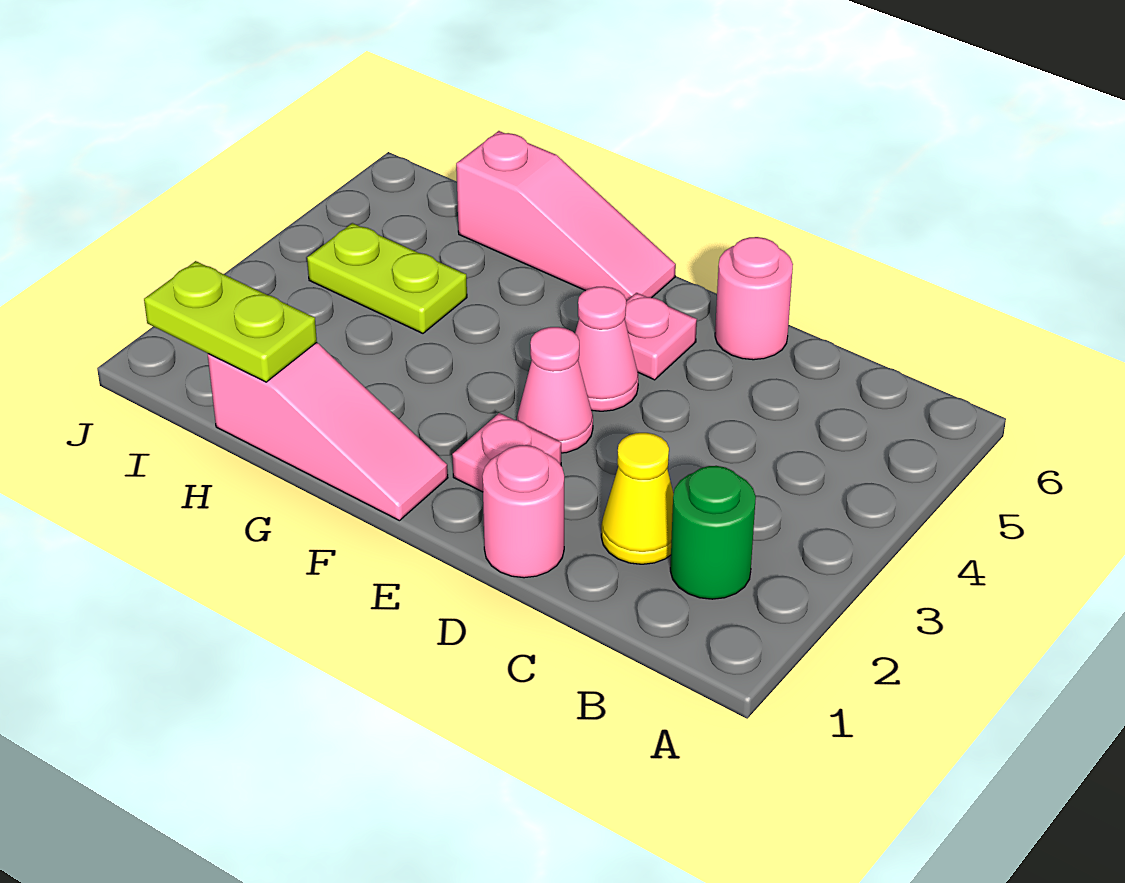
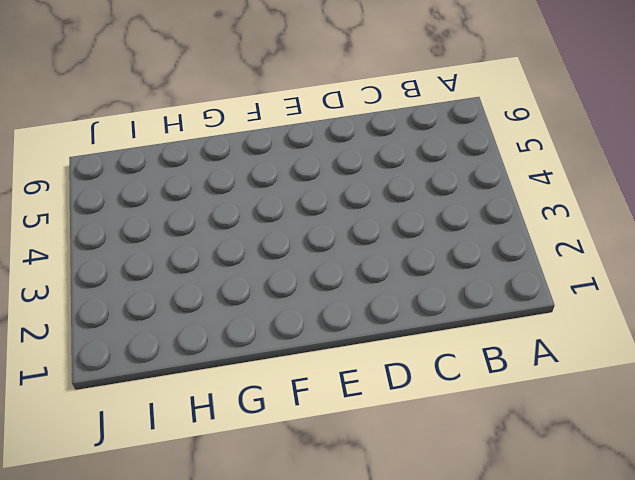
none -> green round brick B2 level 1
none -> yellow cone C2 level 1
none -> pink round brick D1 level 1

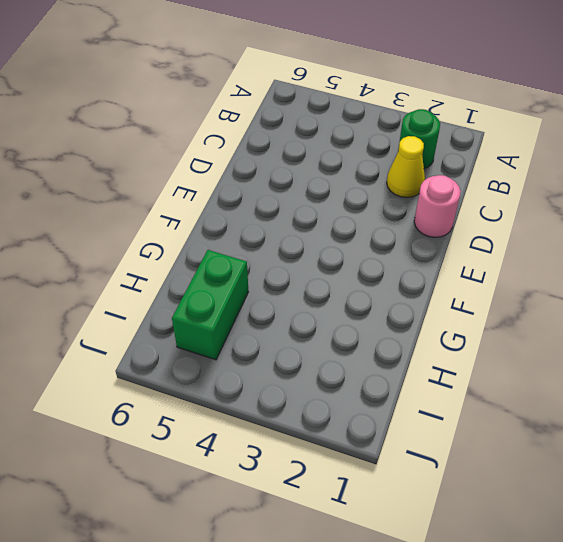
green brick H5:I5 level 1 -> none
none -> pink round brick D6 level 1
none -> pink plate E2 level 1
none -> pink cone E3 level 1

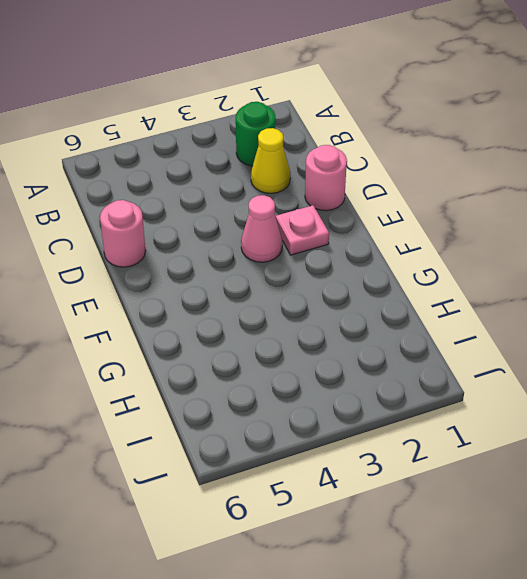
none -> pink cone E4 level 1
none -> pink plate E5 level 1
none -> pink slope F1:H1 level 1 top H

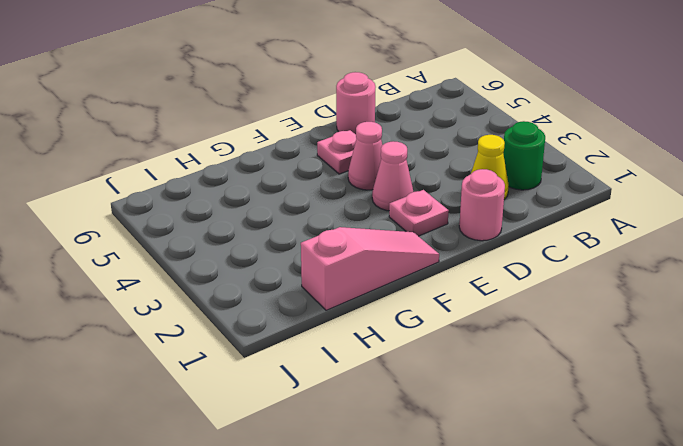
none -> pink slope F6:H6 level 1 top H
none -> lime plate H4:I4 level 1
none -> lime plate H1:I1 level 2

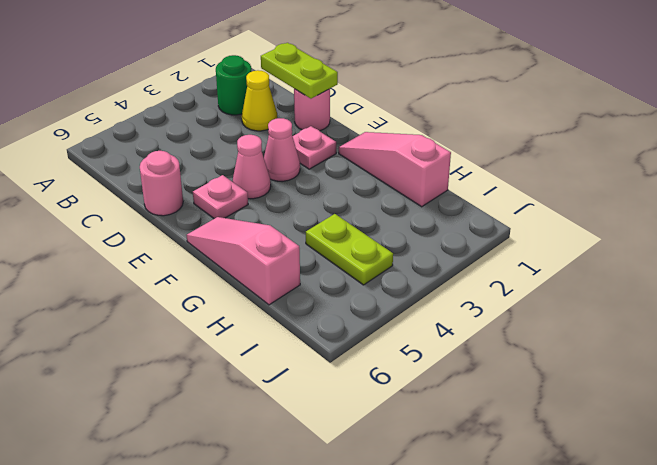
lime plate C1:D1 level 2 -> lime plate H1:I1 level 2

